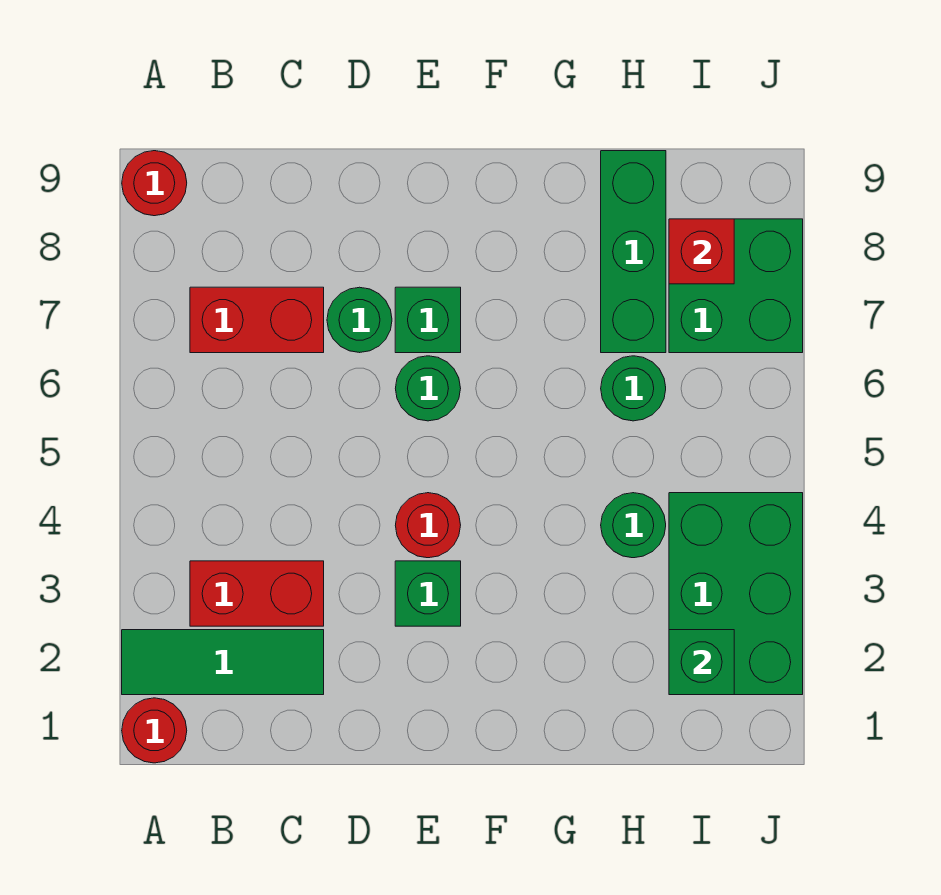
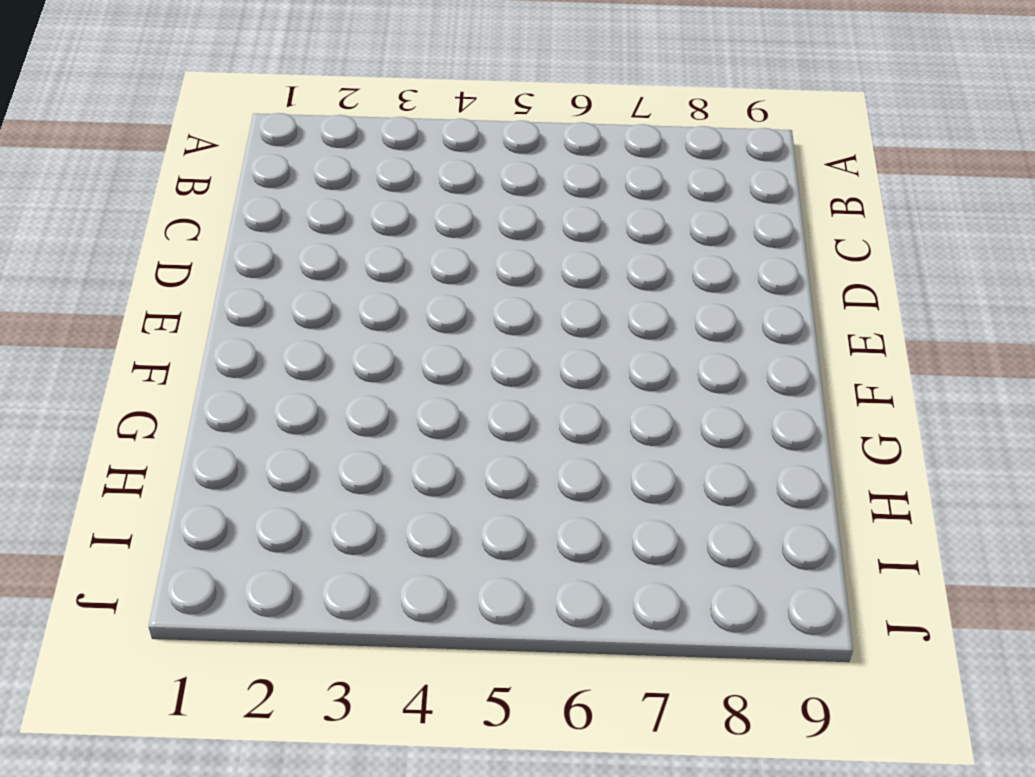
none -> red round brick A1 level 1
none -> green tile A2:C2 level 1
none -> red round brick A9 level 1

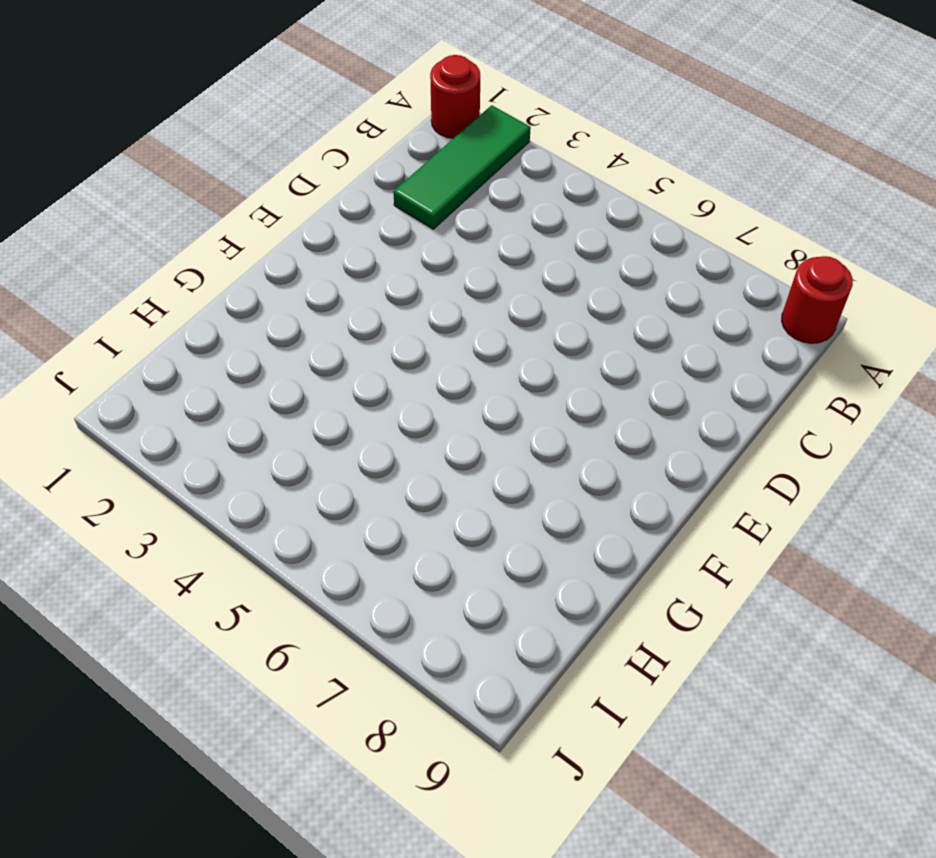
none -> red brick B3:C3 level 1
none -> red brick B7:C7 level 1
none -> green round brick D7 level 1

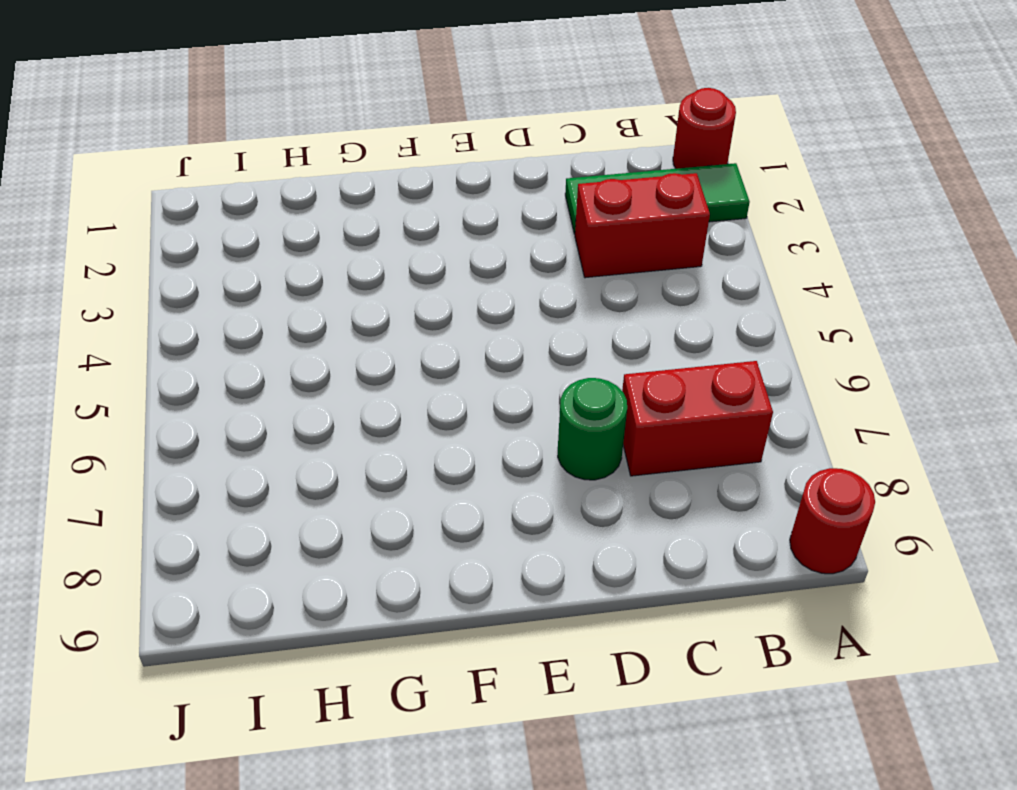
none -> green brick E3 level 1
none -> red round brick E4 level 1
none -> green round brick E6 level 1

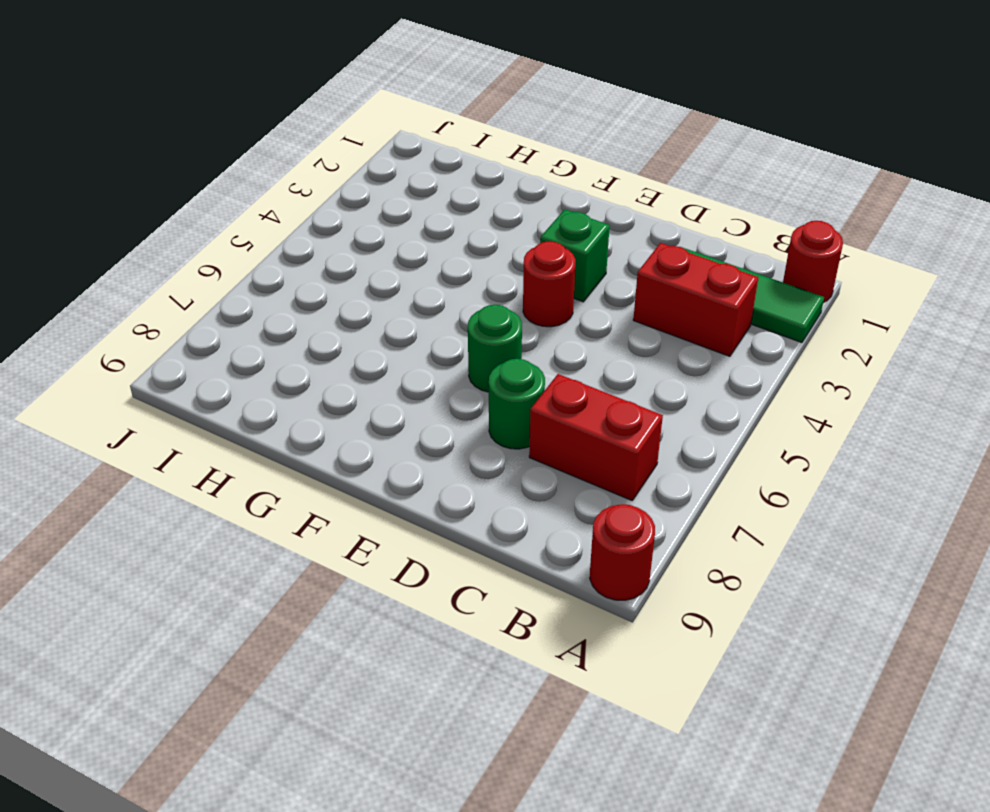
none -> green brick E7 level 1
none -> green round brick H4 level 1
none -> green round brick H6 level 1

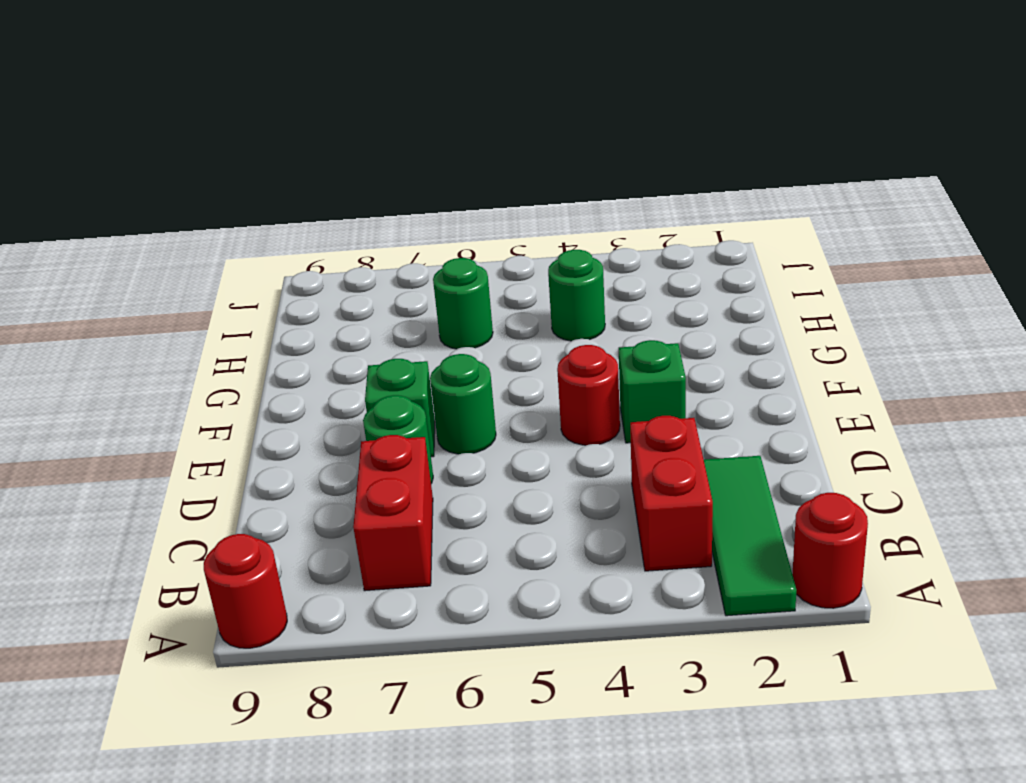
none -> green brick H7:H9 level 1
none -> green brick I2:J4 level 1
none -> green brick I7:J8 level 1

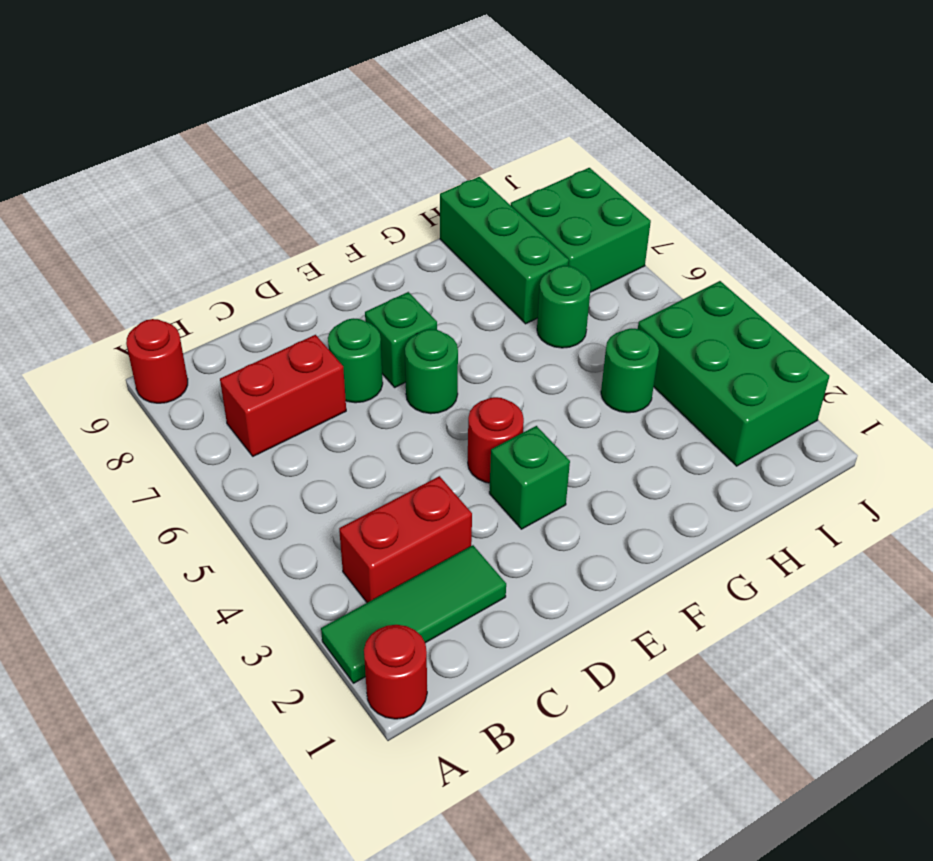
none -> green brick I2 level 2
none -> red brick I8 level 2

